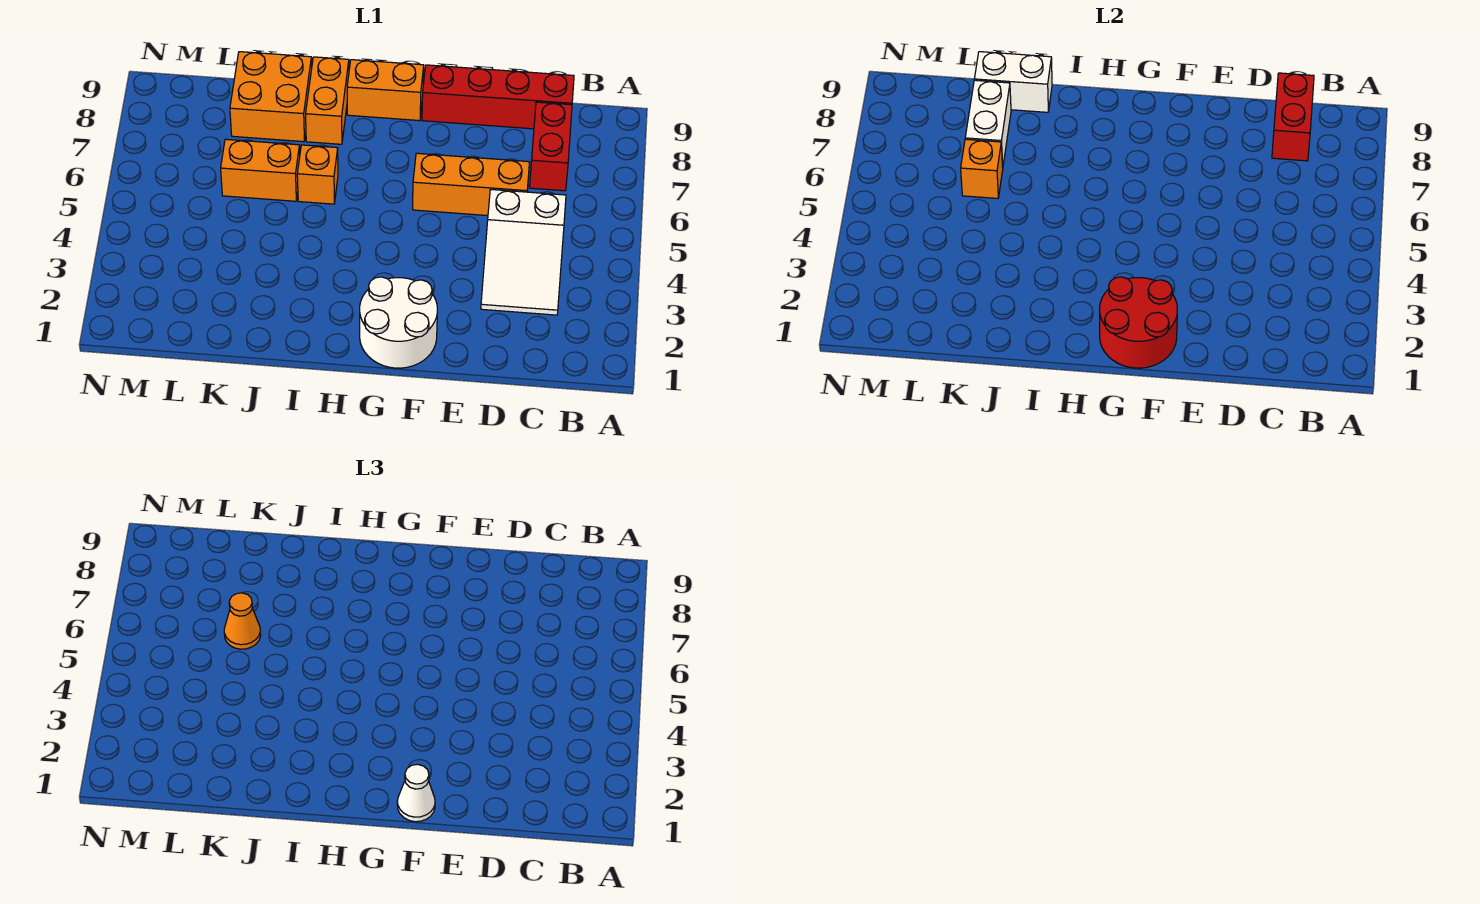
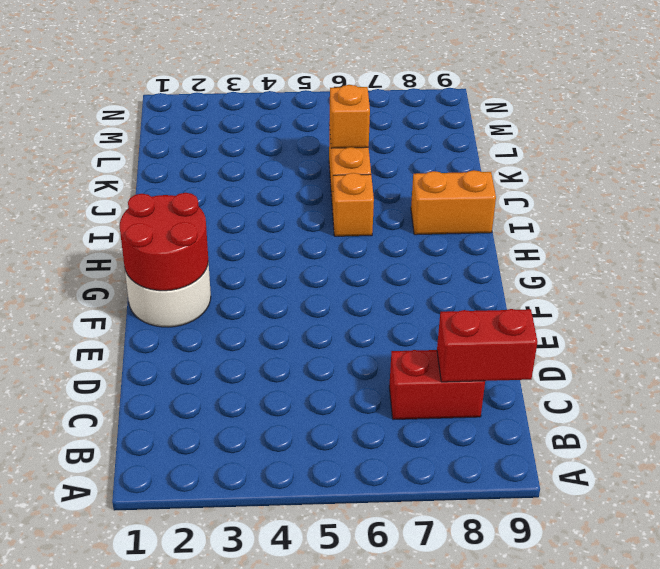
none -> white slope C3:D5 level 1 top 5
none -> red brick C9:F9 level 1
none -> orange brick D6:F6 level 1

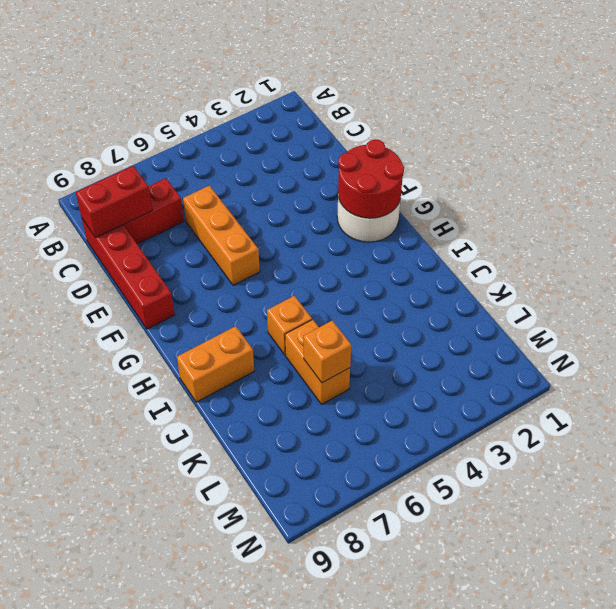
none -> white slope C3:D5 level 1 top 5
none -> orange brick G9:H9 level 1
none -> orange brick J8:K9 level 1

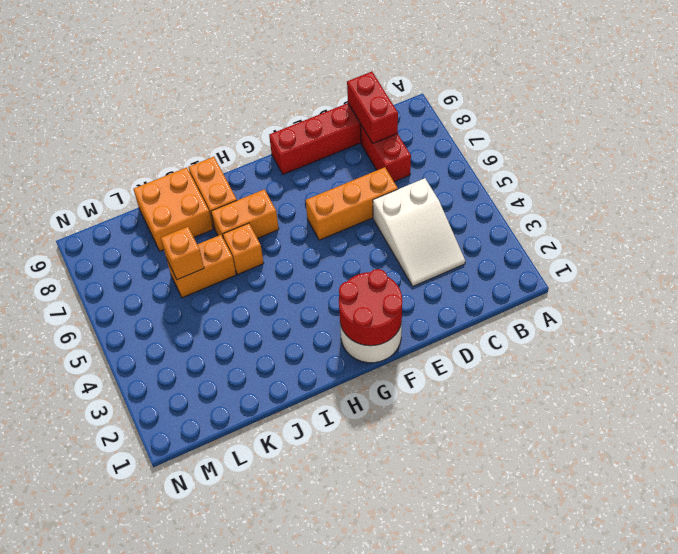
orange brick H7:I7 level 1 -> orange brick G9:H9 level 1
none -> white brick J9:K9 level 2
none -> white brick K7:K8 level 2
none -> white cone F1 level 3

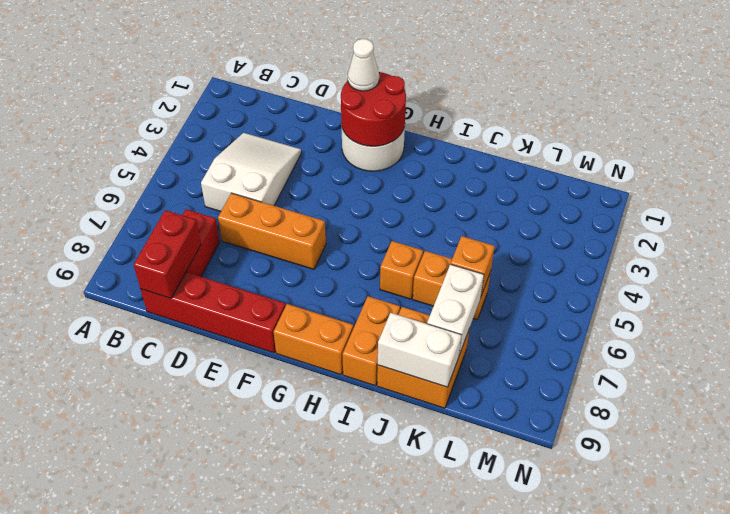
none -> orange cone K6 level 3

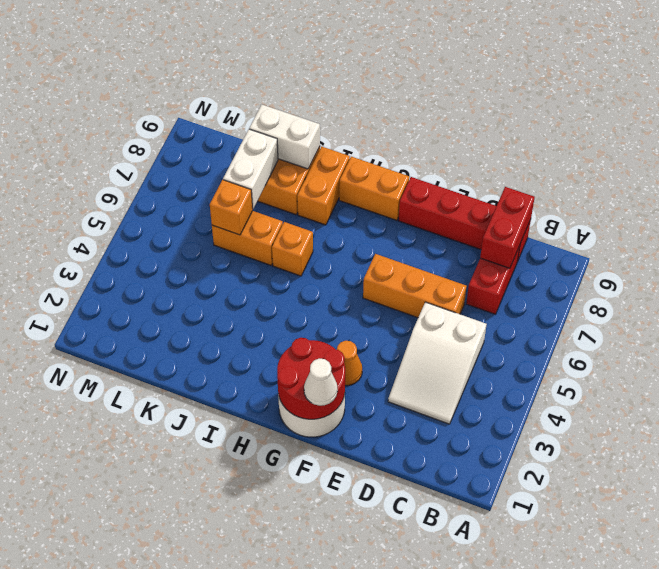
orange cone F3 level 1 -> orange cone K6 level 3

